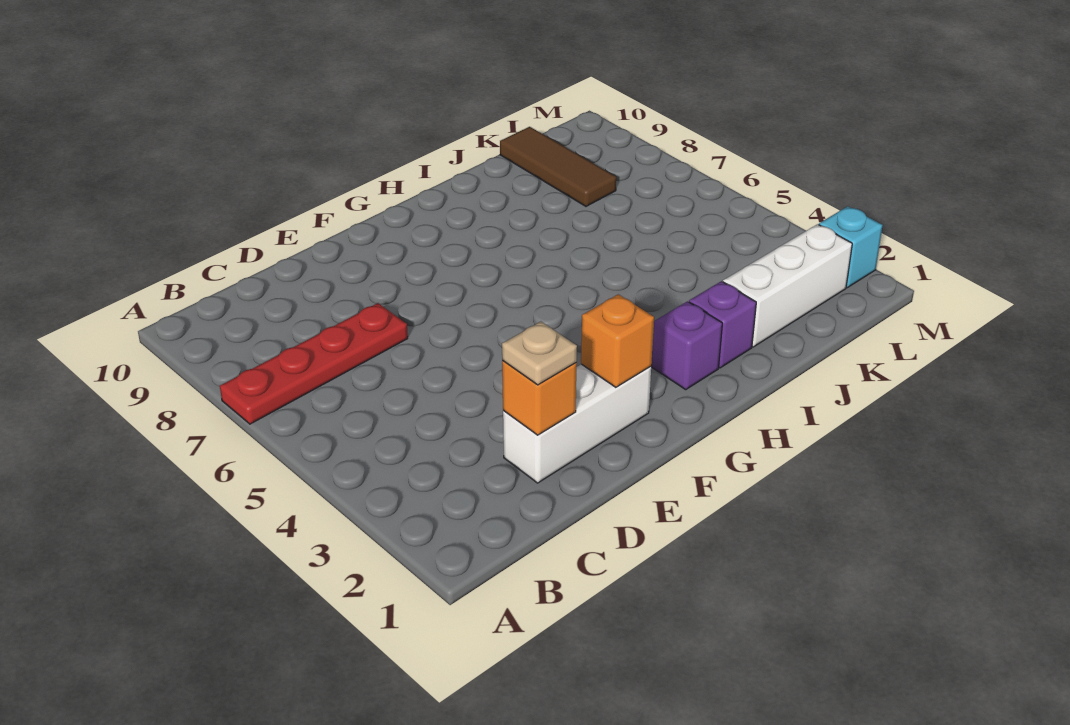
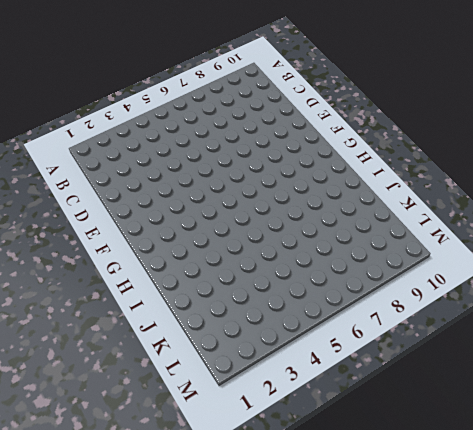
none -> red plate A7:D7 level 1
none -> white brick D2:F2 level 1

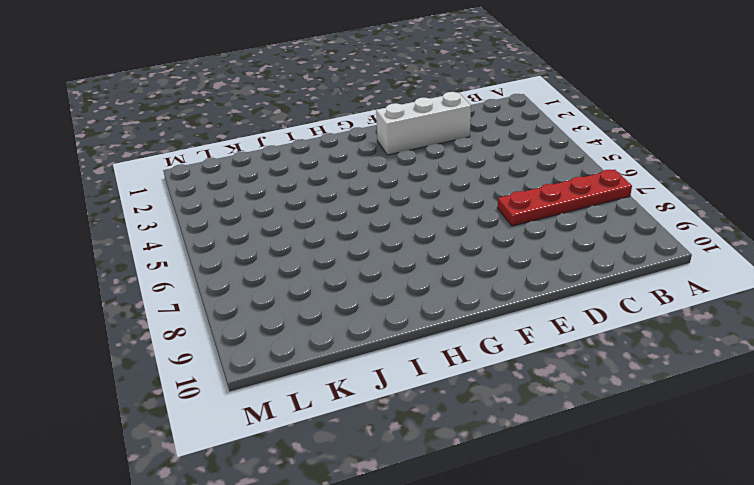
none -> purple brick H2 level 1
none -> purple brick I2 level 1

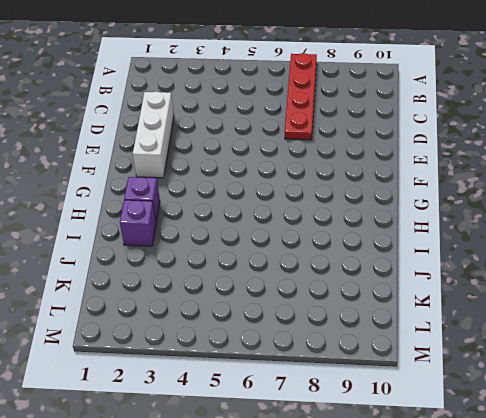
none -> white brick J2:L2 level 1
none -> brown tile K8:K10 level 1

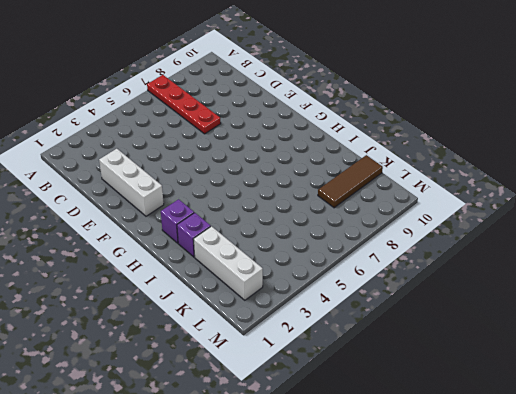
none -> cyan brick M2 level 1
none -> orange brick D2 level 2

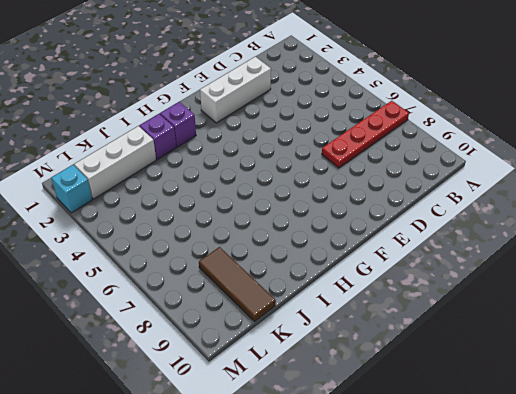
none -> orange brick D2 level 2
none -> orange brick F2 level 2

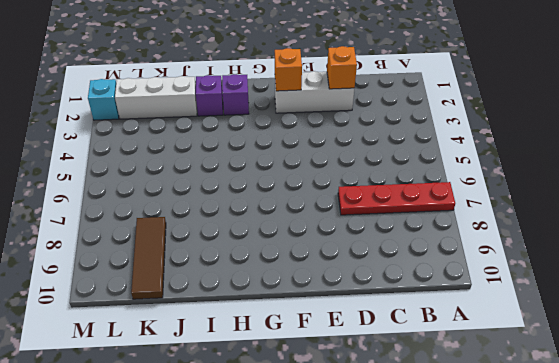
none -> tan plate D2 level 3

